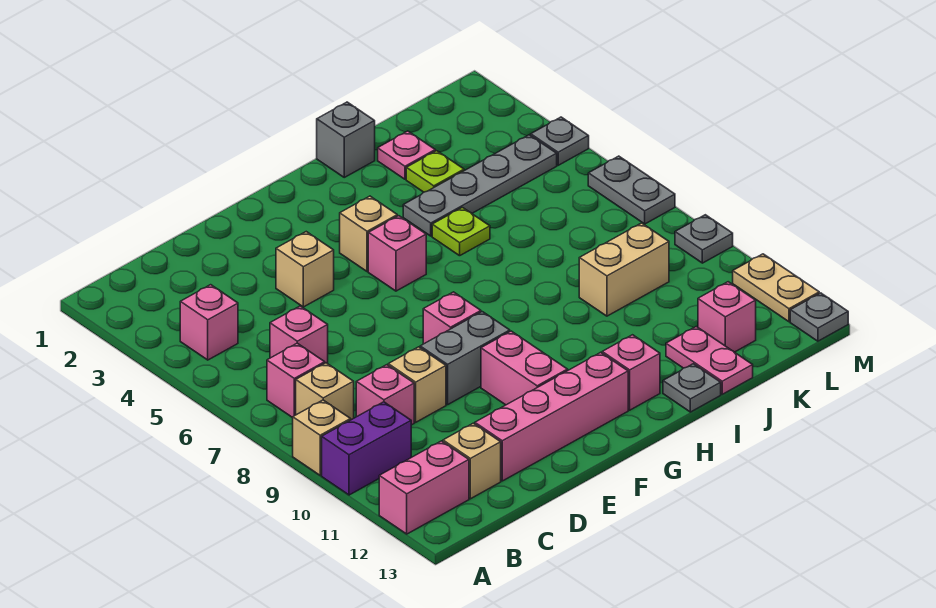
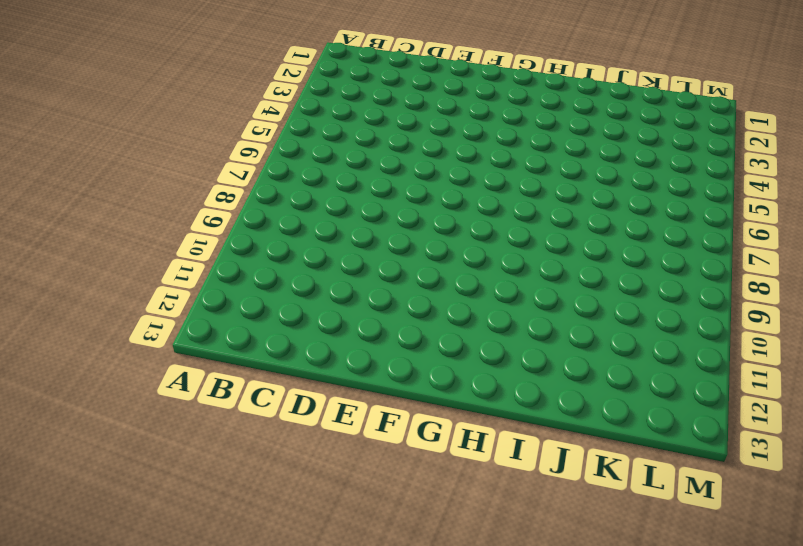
none -> tan brick A9 level 1
none -> purple brick A10:B10 level 1
none -> pink brick A12:B12 level 1
none -> pink brick B4 level 1

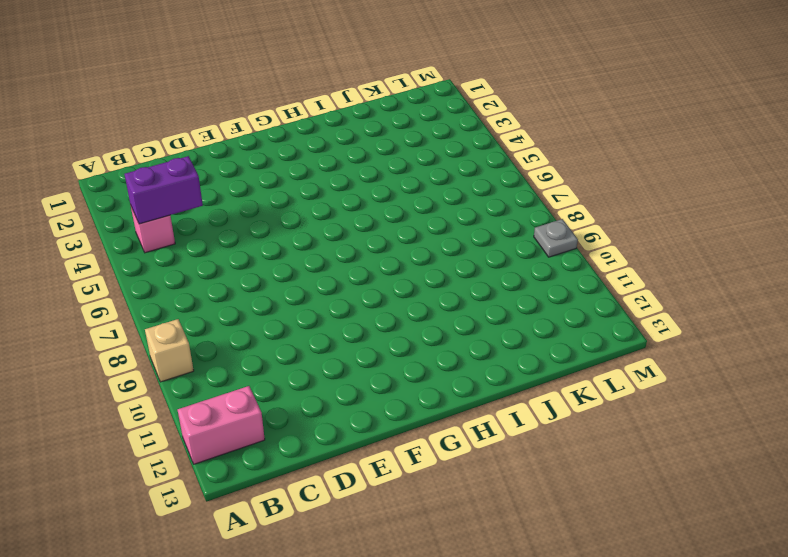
purple brick B4:C4 level 2 -> purple brick A10:B10 level 1
none -> pink brick B7 level 1
none -> tan brick B8 level 1
none -> pink brick C6 level 1
none -> pink brick C9 level 1

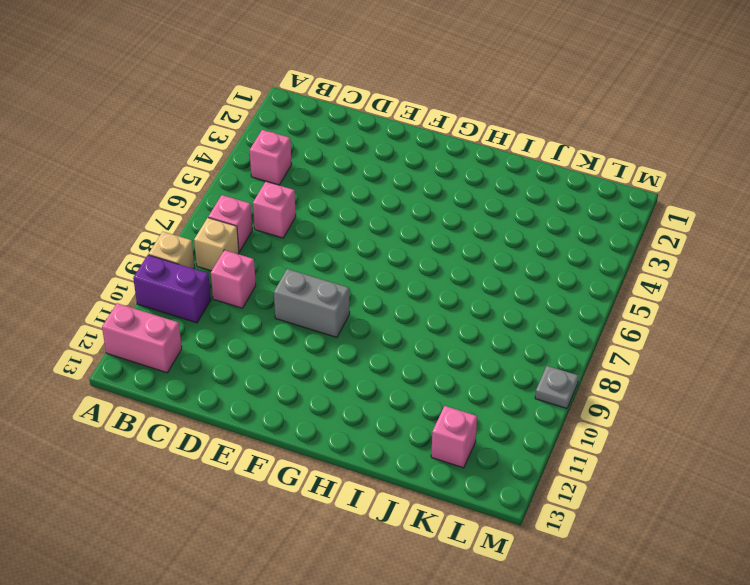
none -> tan brick C12 level 1
none -> tan brick D9 level 1
none -> pink brick D12:G12 level 1
none -> tan brick E4 level 1

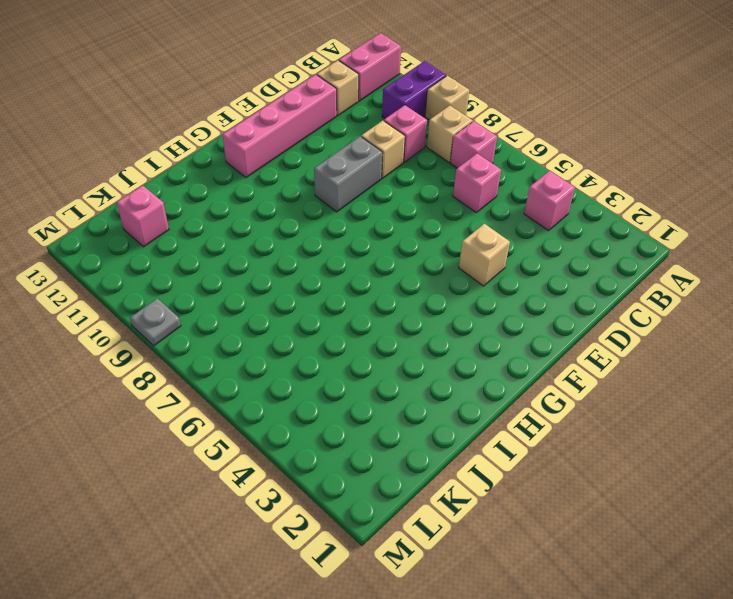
none -> pink brick F8 level 1
none -> pink brick F10:F11 level 1
none -> tan brick G4 level 1
none -> pink brick G5 level 1

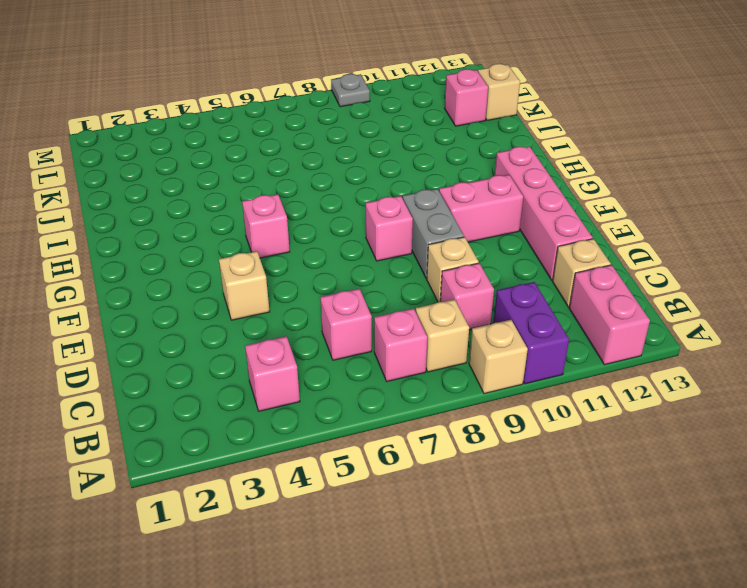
tan brick K13 level 1 -> tan brick G4 level 1
none -> pink brick H12 level 1
none -> grey brick I1 level 1
none -> grey plate I4:L4 level 1
none -> lime plate I5 level 1

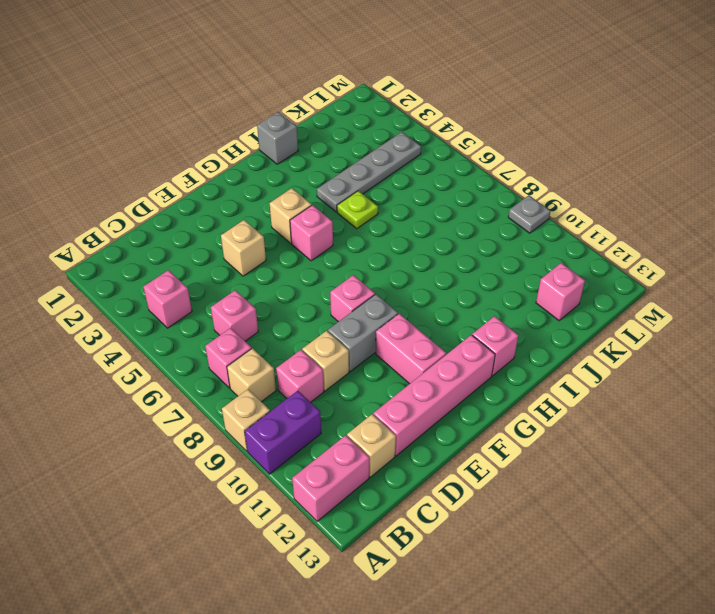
none -> grey plate I13 level 1
none -> pink plate J2 level 1
none -> lime plate J3 level 1
none -> tan brick J9:K9 level 1

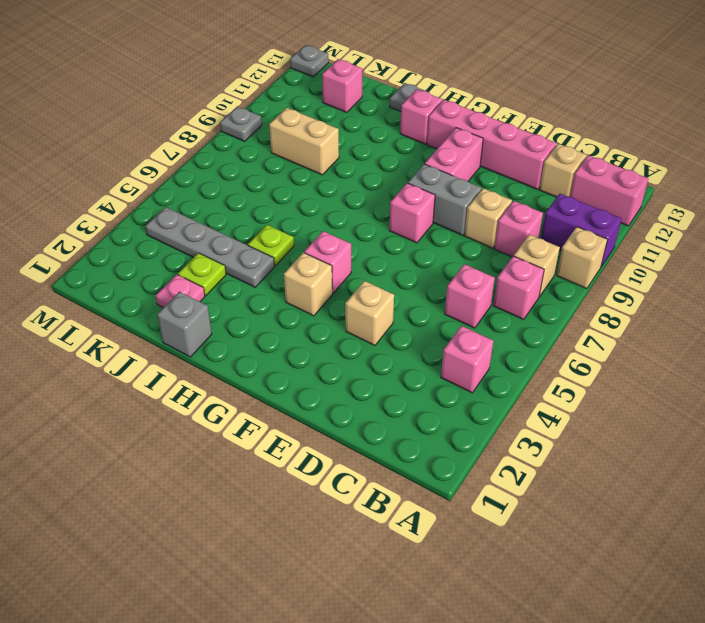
none -> pink plate J12:J13 level 1
none -> grey plate M4 level 1
none -> grey plate M6:M7 level 1
none -> tan plate M11:M12 level 1

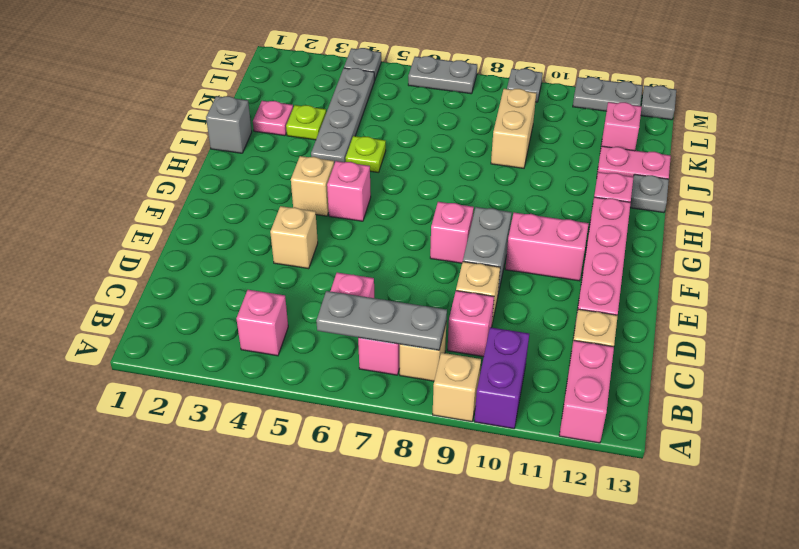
grey plate B6:B8 level 2 -> none
grey plate M11:M12 level 1 -> tan plate M11:M12 level 1

